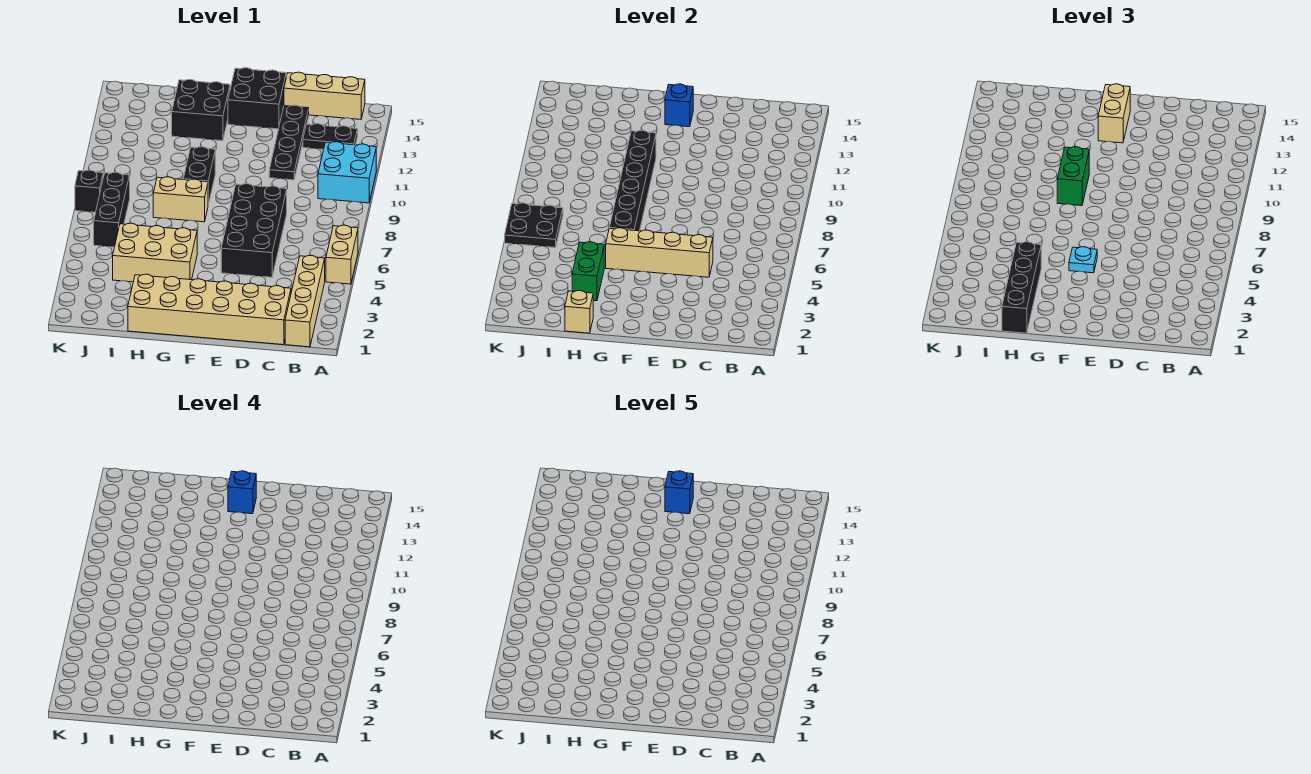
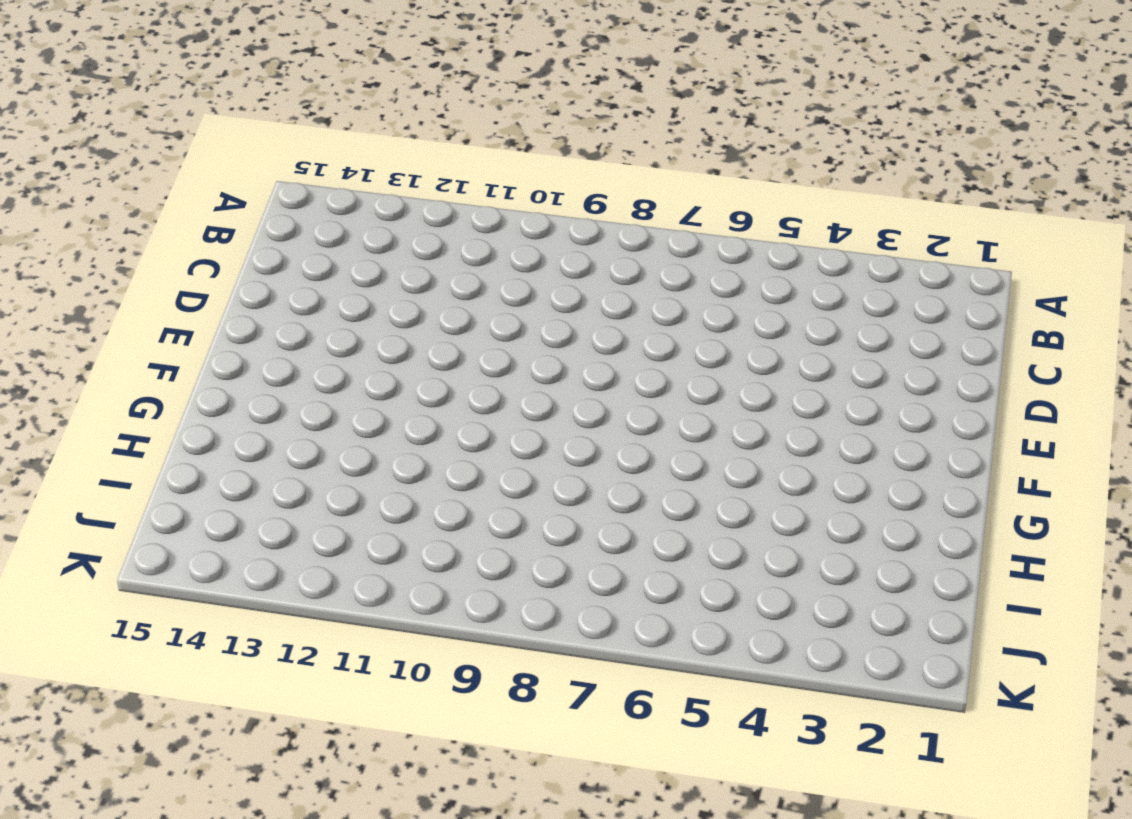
none -> tan brick A5:A6 level 1
none -> cyan brick A10:B11 level 1
none -> tan brick B1:B4 level 1

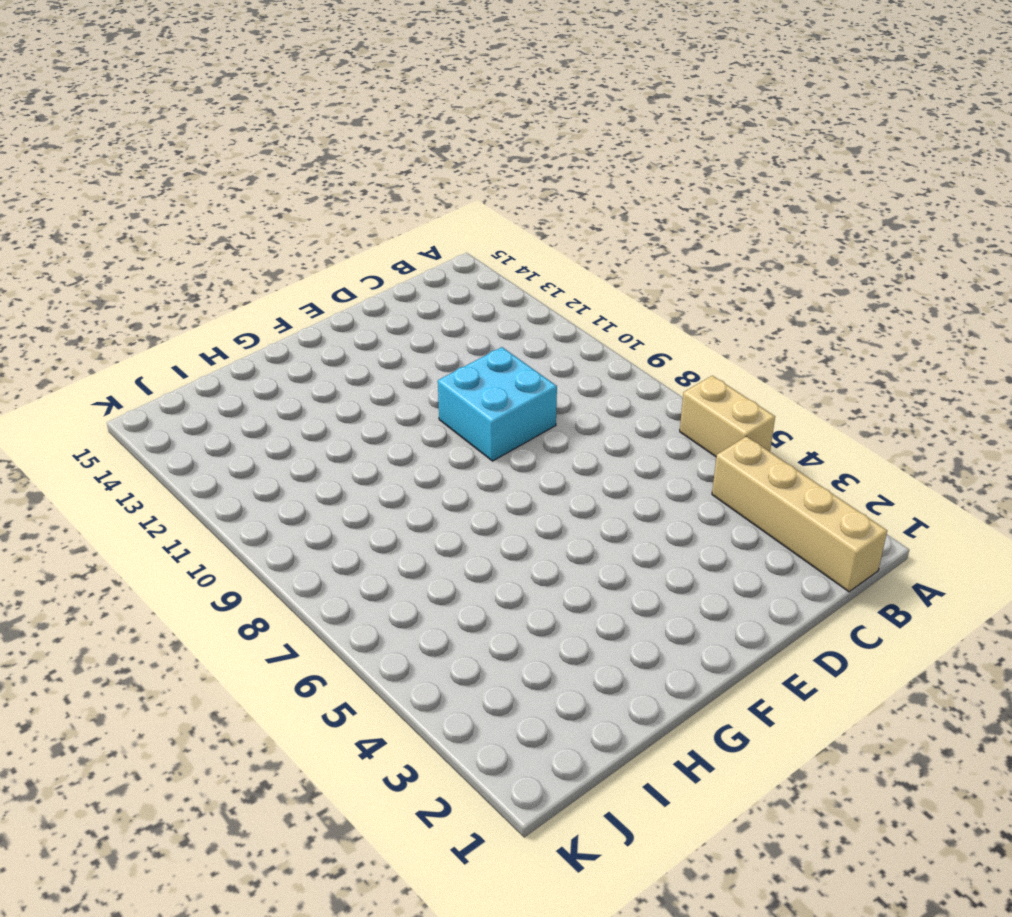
cyan brick D9:E10 level 1 -> cyan brick A10:B11 level 1
none -> black plate B13:C13 level 1
none -> tan brick B15:D15 level 1
none -> tan brick C1:H2 level 1

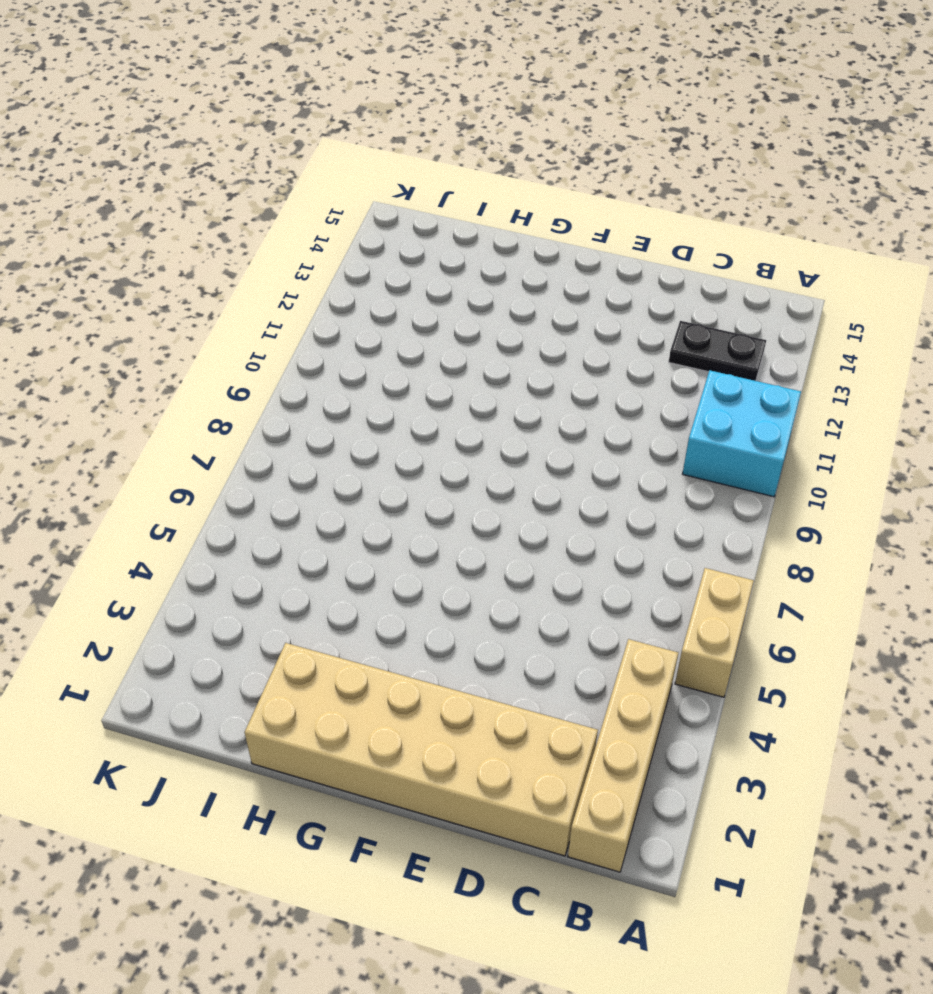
none -> tan brick B15:D15 level 1
none -> black brick D5:E8 level 1
none -> black plate D11:D14 level 1

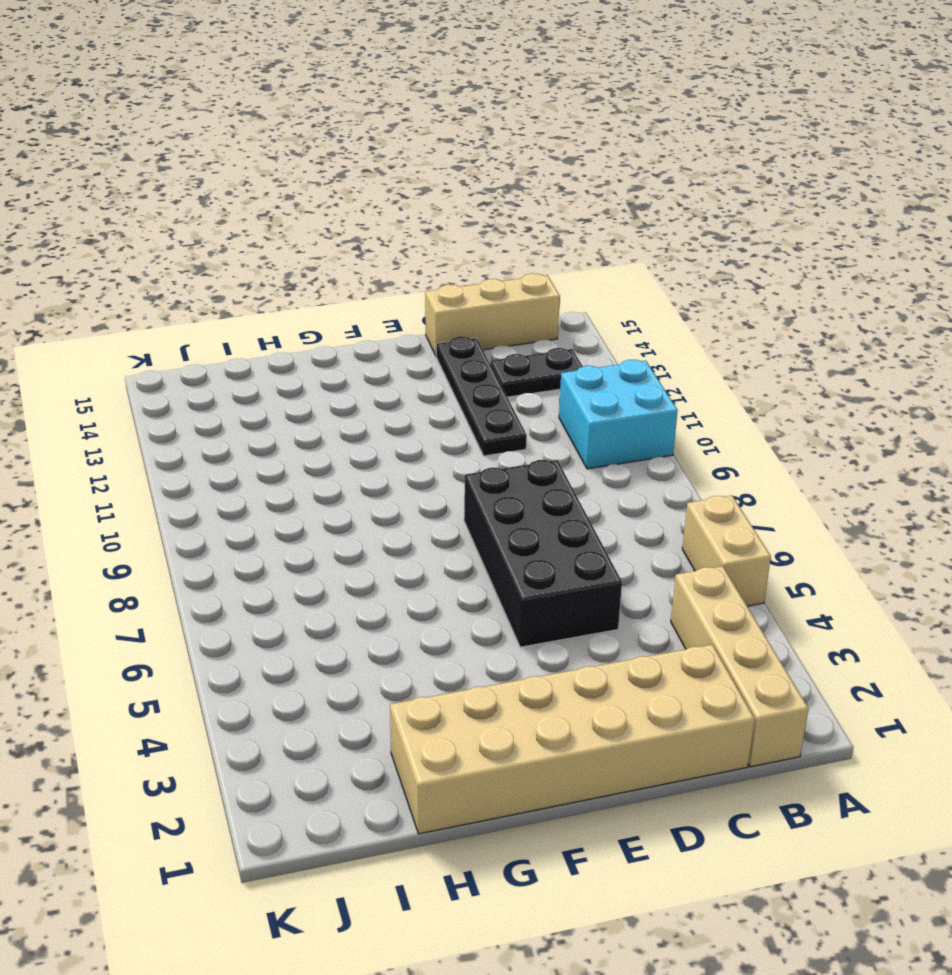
none -> black brick E14:F15 level 1
none -> tan brick G4:I5 level 1
none -> tan brick G8:H8 level 1

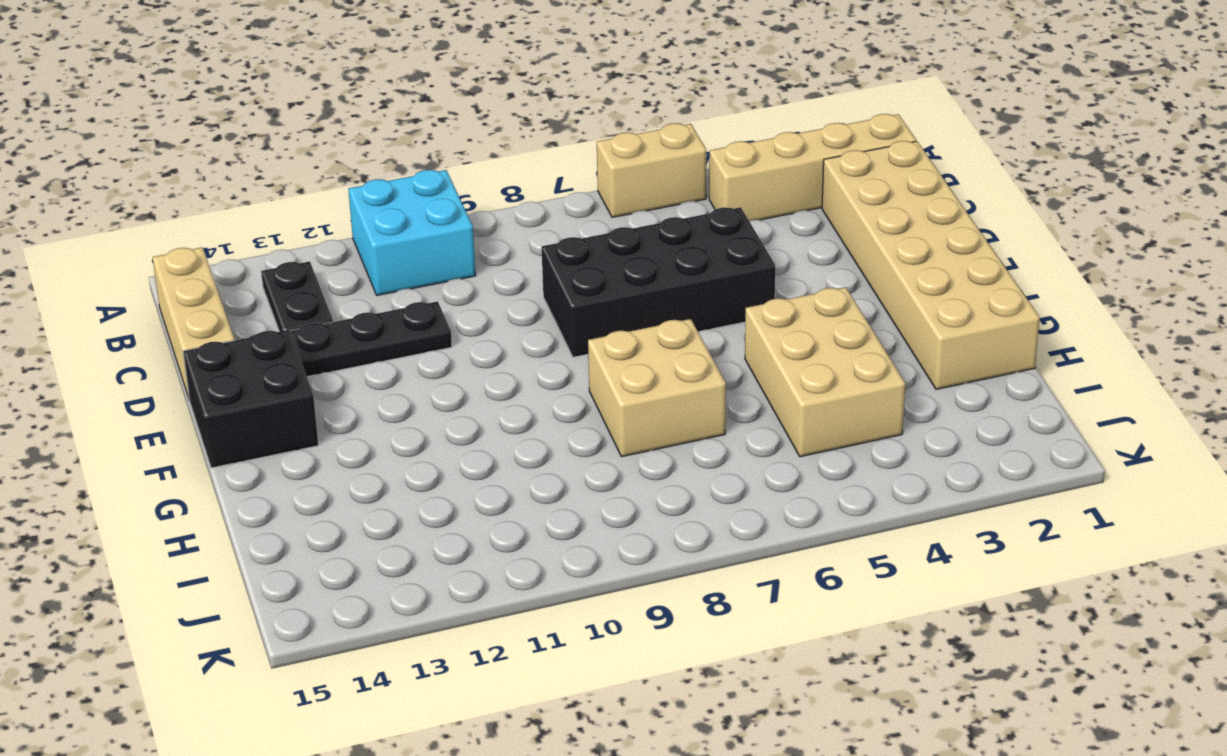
tan brick G7:H8 level 1 -> tan brick G8:H8 level 1
none -> black brick G9:G10 level 1
none -> black brick G13:H14 level 1
none -> black brick J6:J8 level 1

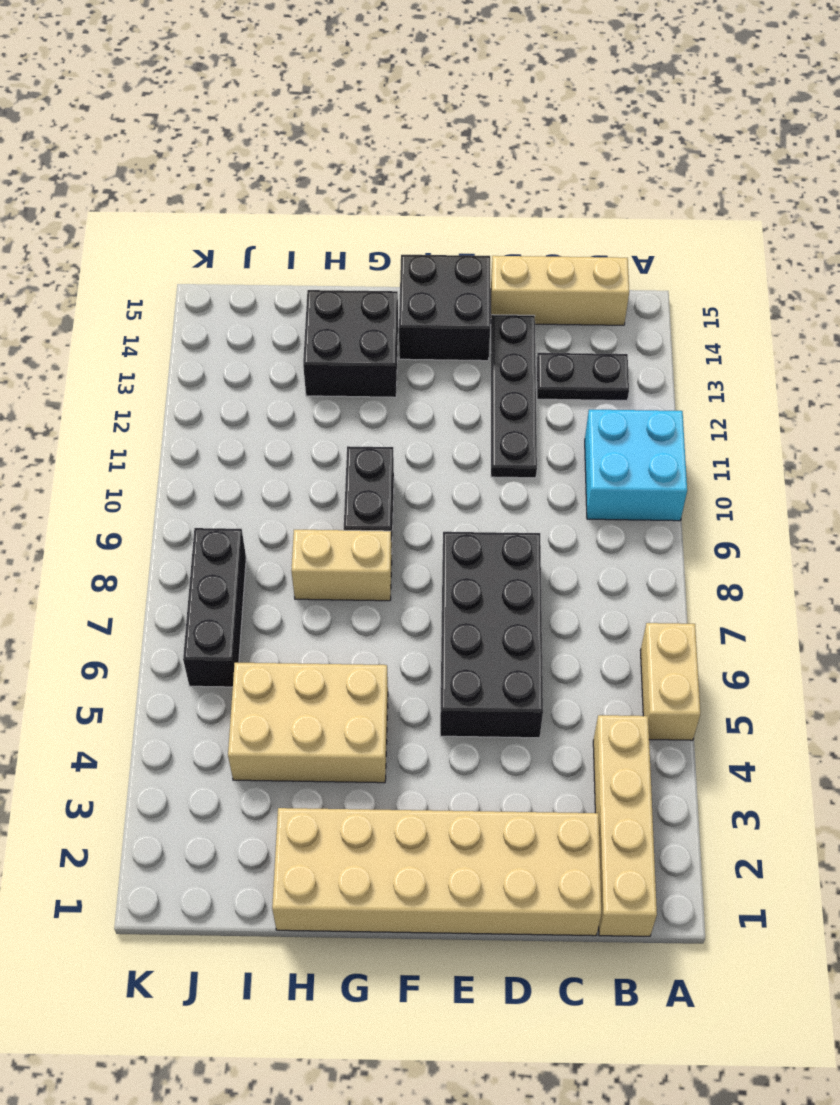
none -> black brick K8 level 1
none -> tan brick D5:G5 level 2
none -> blue brick F14 level 2

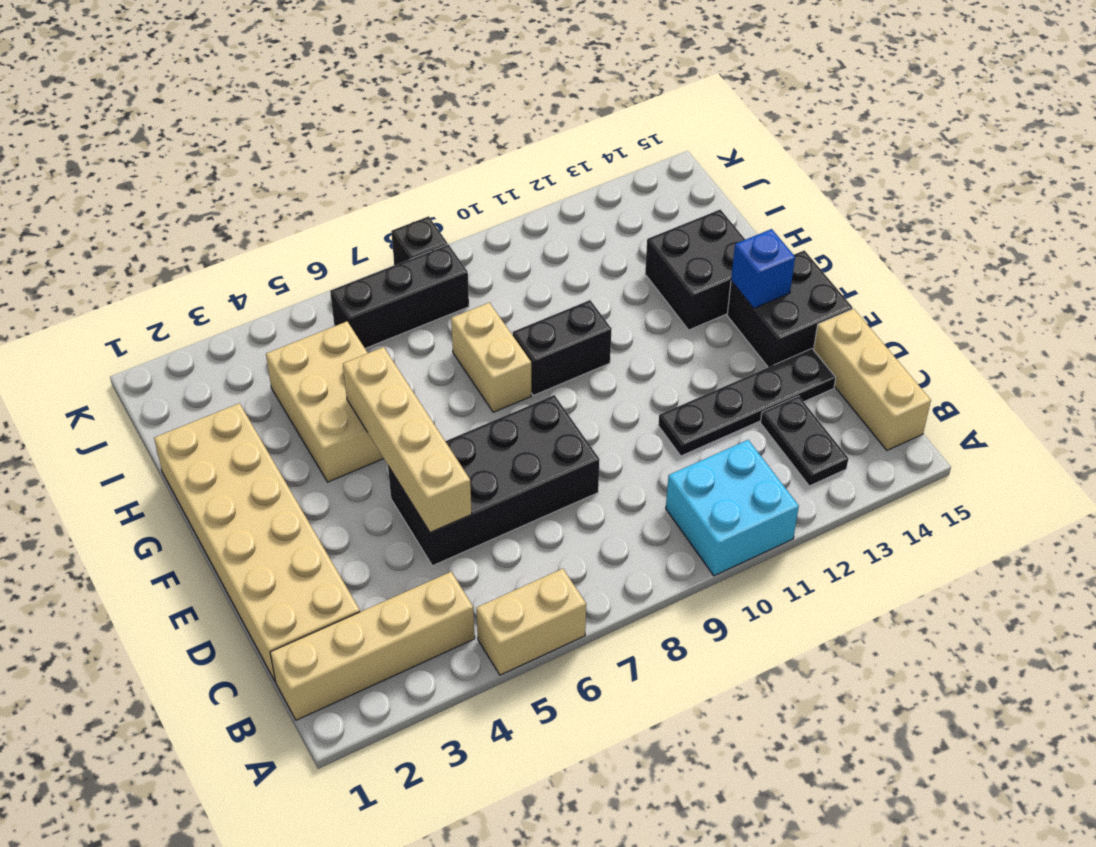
none -> black brick G6:G11 level 2
none -> tan brick H1 level 2
none -> green brick H3:H4 level 2

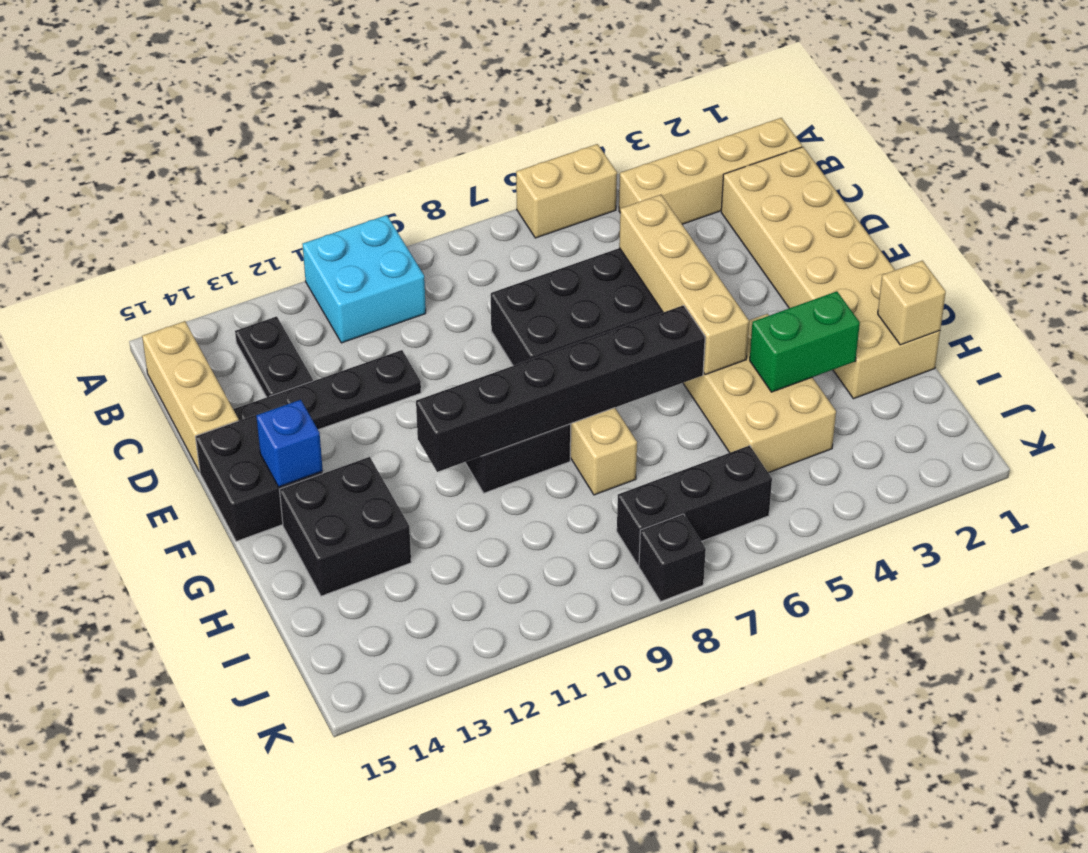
none -> black plate J6:K7 level 2
none -> cyan plate F5 level 3
none -> tan brick F13:F14 level 3

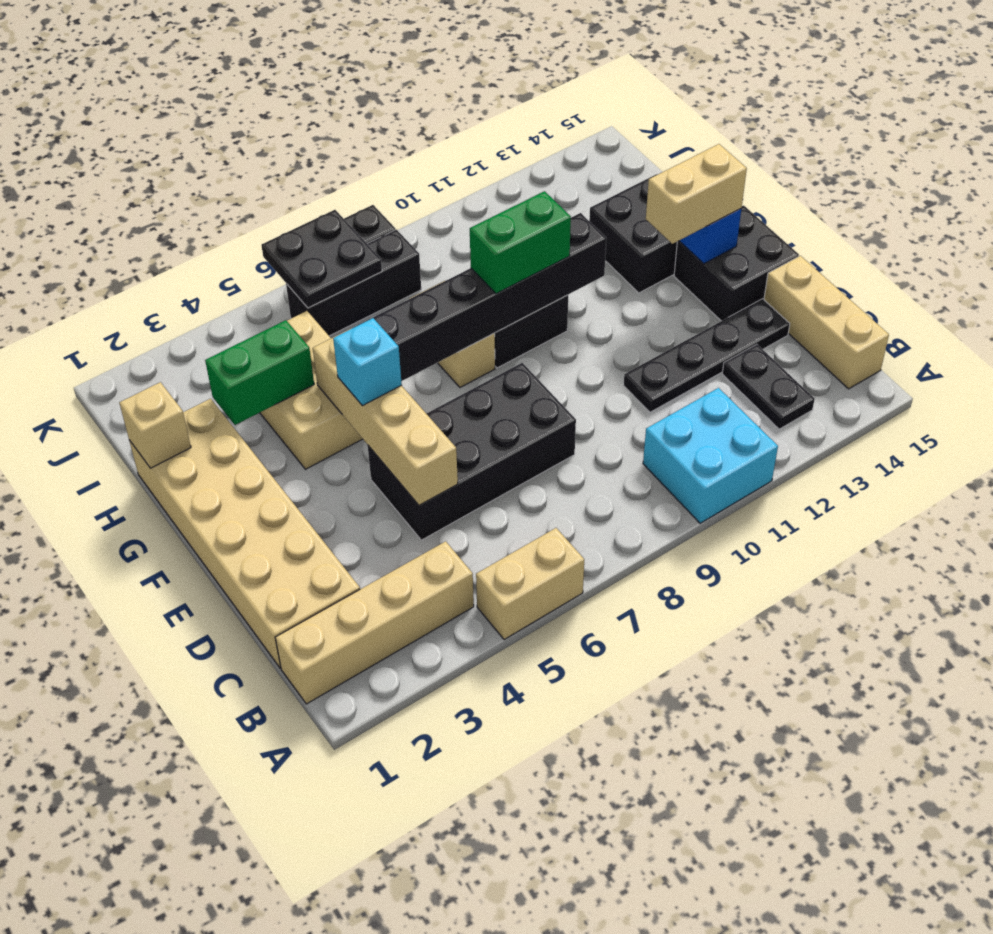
cyan brick F5 level 3 -> cyan plate F5 level 3
none -> black brick H1:H4 level 3
none -> blue brick F14 level 4
none -> blue brick F14 level 5

